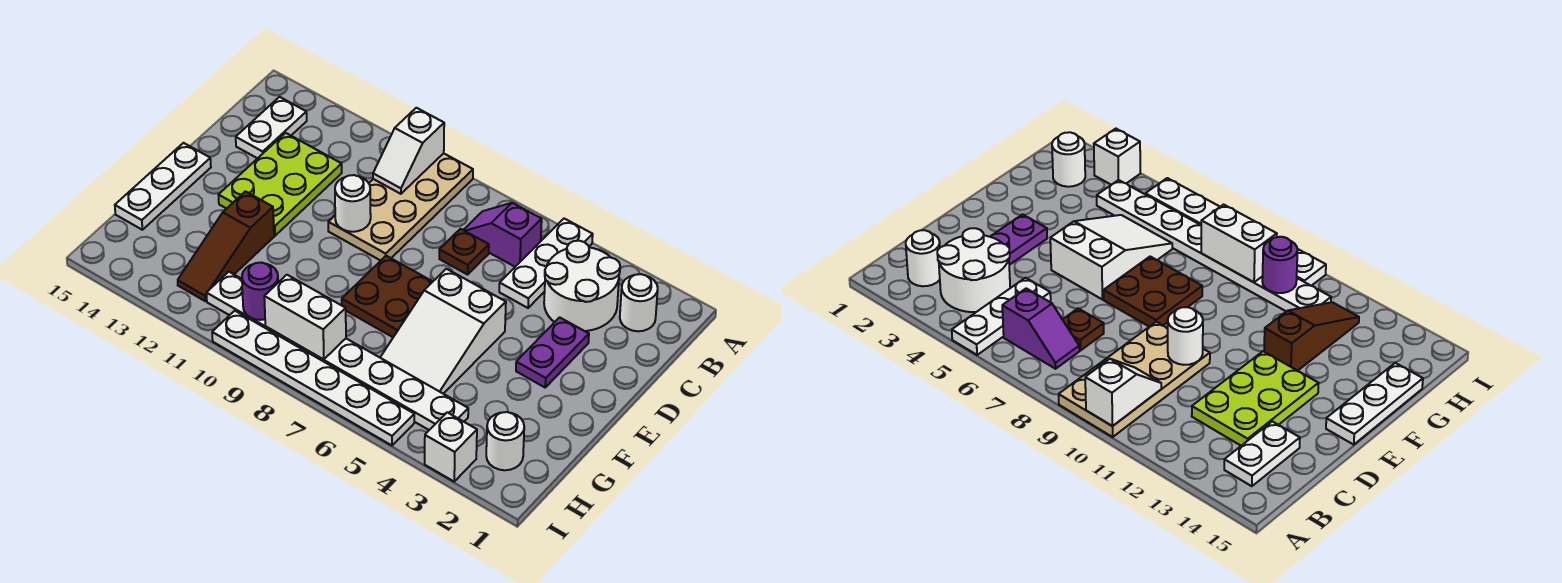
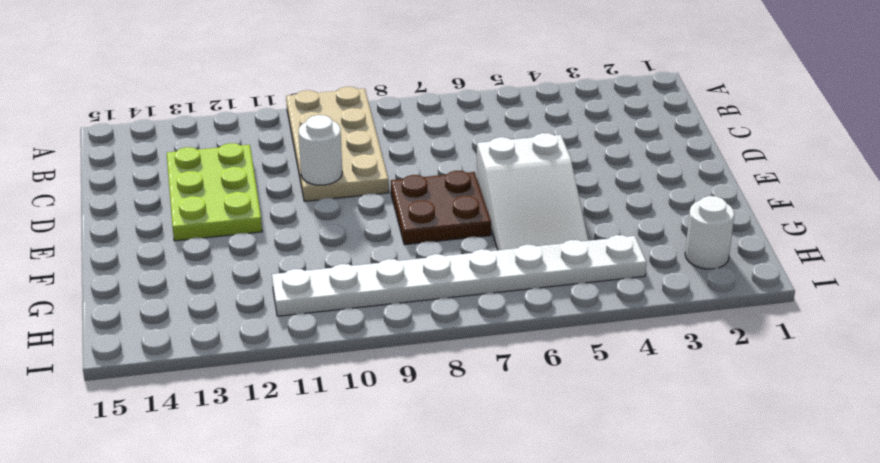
none -> white plate A5:C5 level 1
none -> white round brick B2 level 1
none -> white round brick B3:C4 level 1

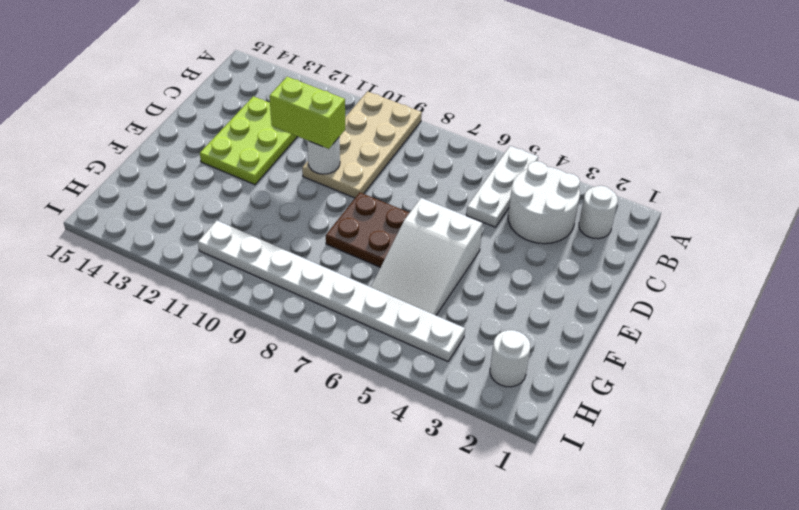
lime brick D10:D11 level 3 -> none
none -> purple slope B6:B7 level 1 top 6
none -> white plate B14:C14 level 1
none -> brown plate C7 level 1

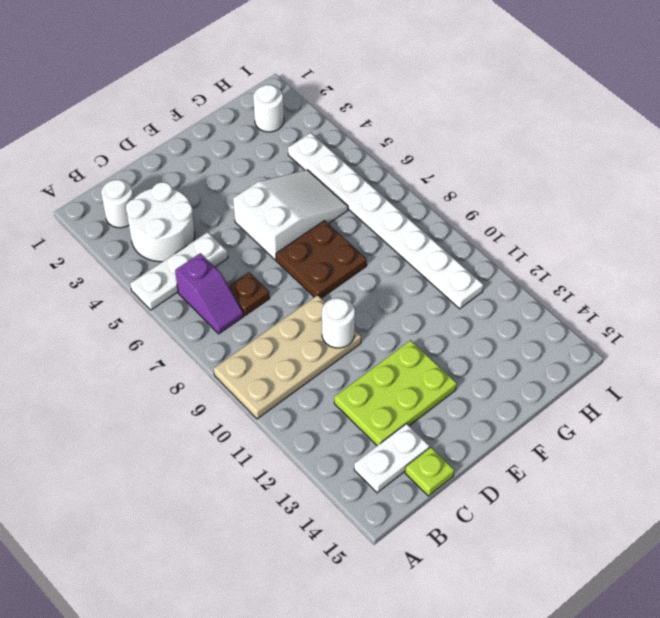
lime plate C15 level 1 -> none
none -> purple plate D3:E3 level 1
none -> white plate E15:G15 level 1
none -> brown slope F12:H12 level 1 top F

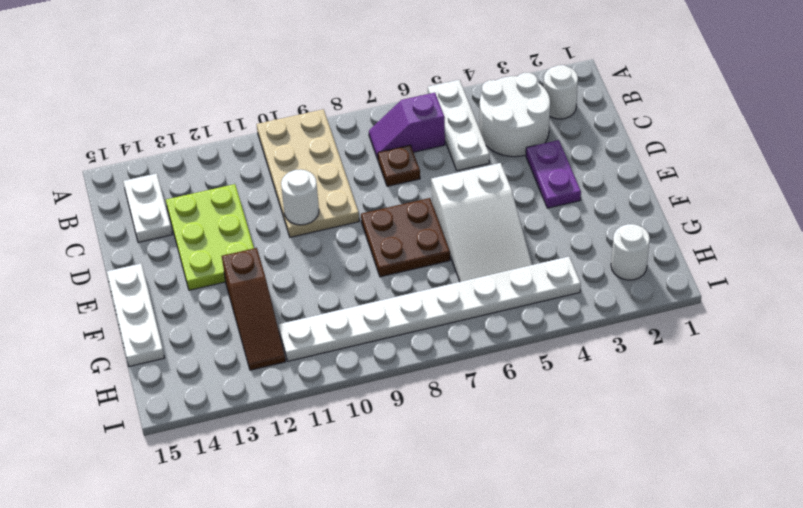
none -> white brick I3 level 1
none -> white plate I5:I10 level 1
none -> white slope A10:B10 level 2 top A

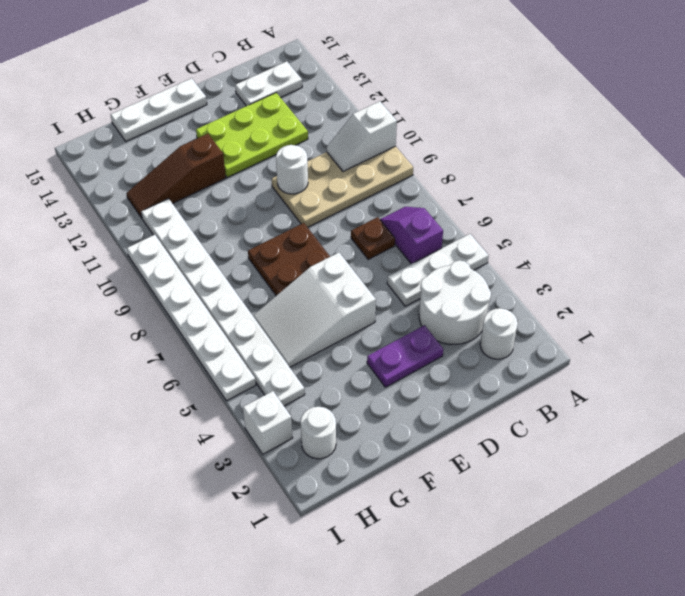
none -> white brick H8:H9 level 2
none -> purple round brick H10 level 2

